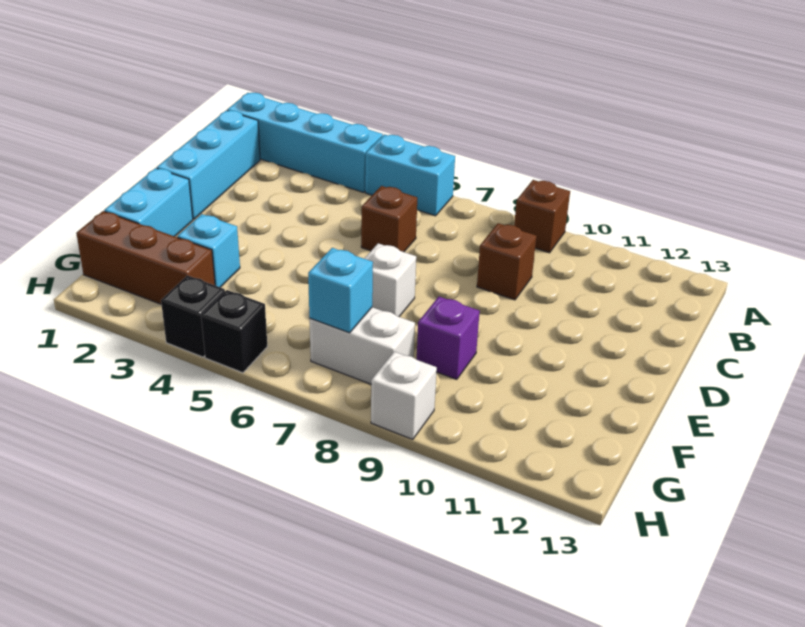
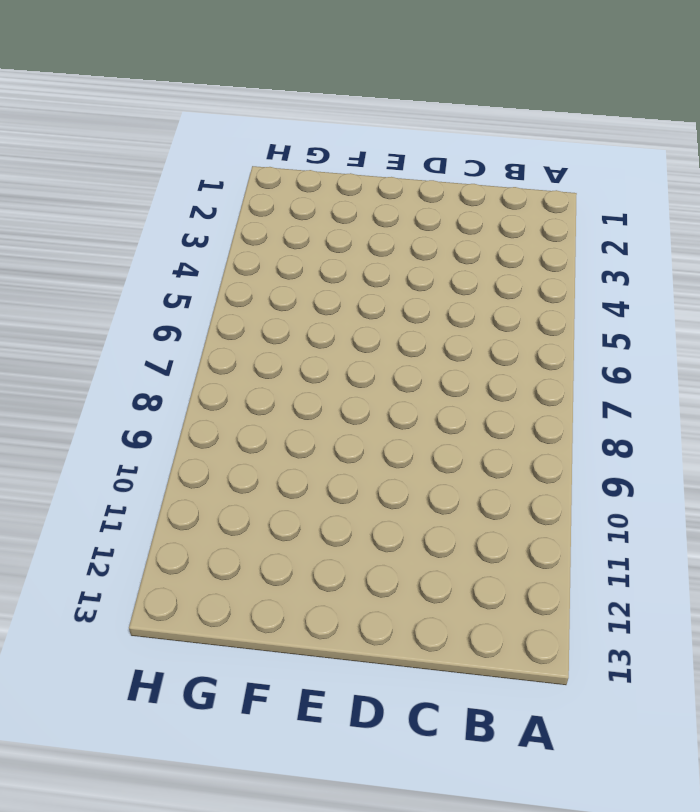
none -> cyan brick A1:A4 level 1
none -> cyan brick A5:A6 level 1
none -> brown brick A9 level 1

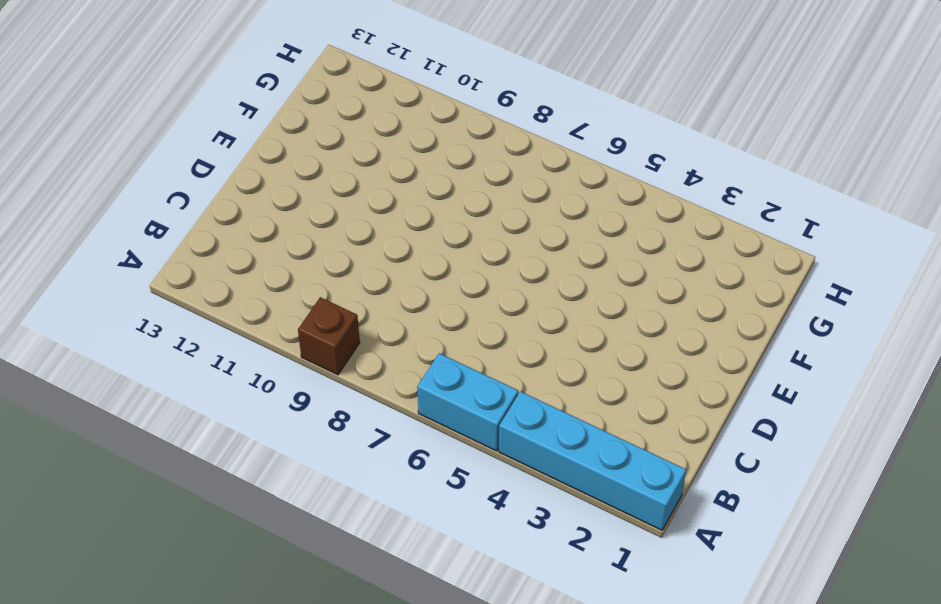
none -> cyan brick B1:D1 level 1
none -> brown brick C6 level 1
none -> brown brick C9 level 1

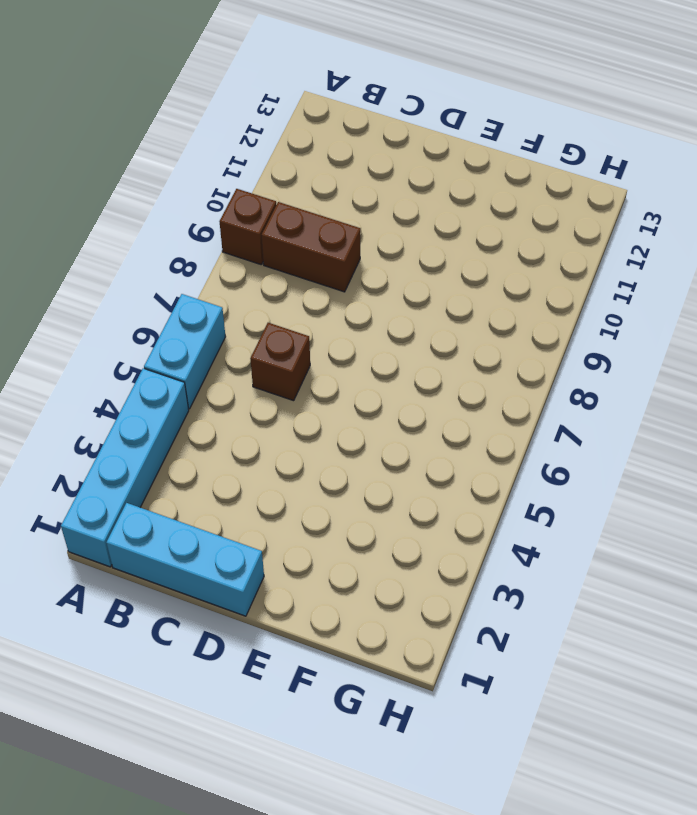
brown brick B9:C9 level 1 -> brown brick C9 level 1
none -> cyan brick E1:F1 level 1
none -> white brick E7 level 1
none -> cyan brick F3 level 1

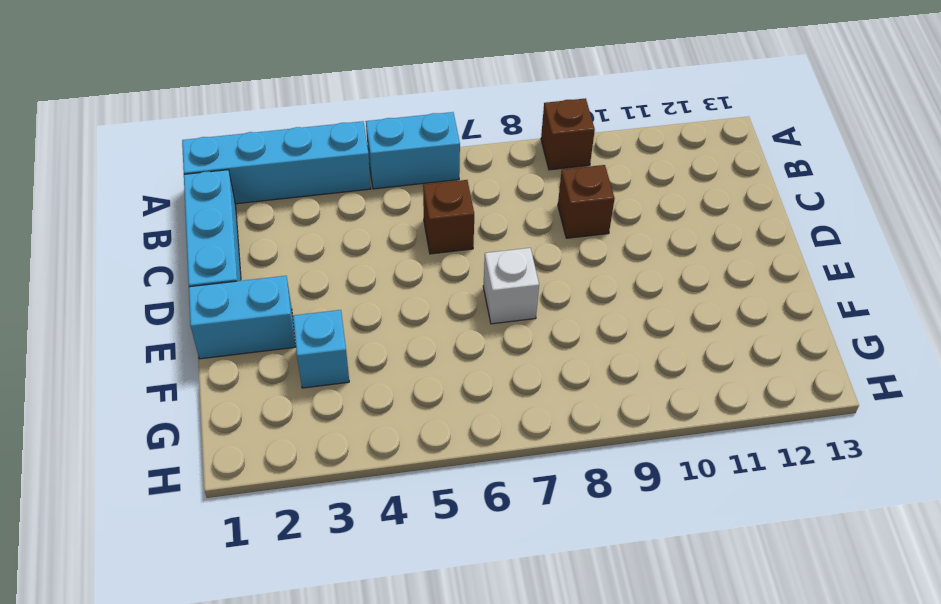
cyan brick E1:E2 level 1 -> cyan brick E1:F1 level 1
none -> purple brick F9 level 1
none -> brown brick G1:G3 level 1
none -> white brick G7:G8 level 1

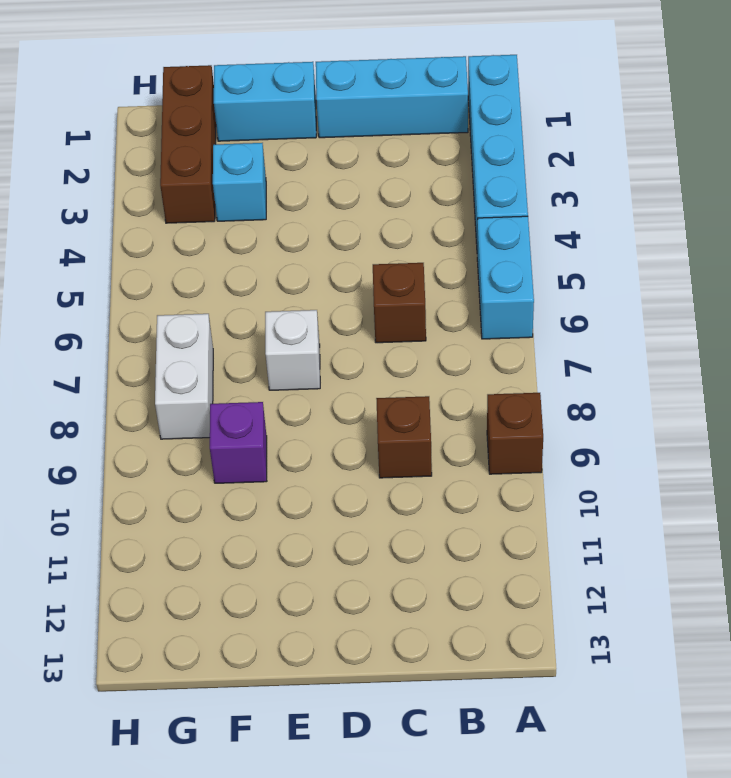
none -> black brick H4 level 1
none -> black brick H5 level 1
none -> white brick H9 level 1

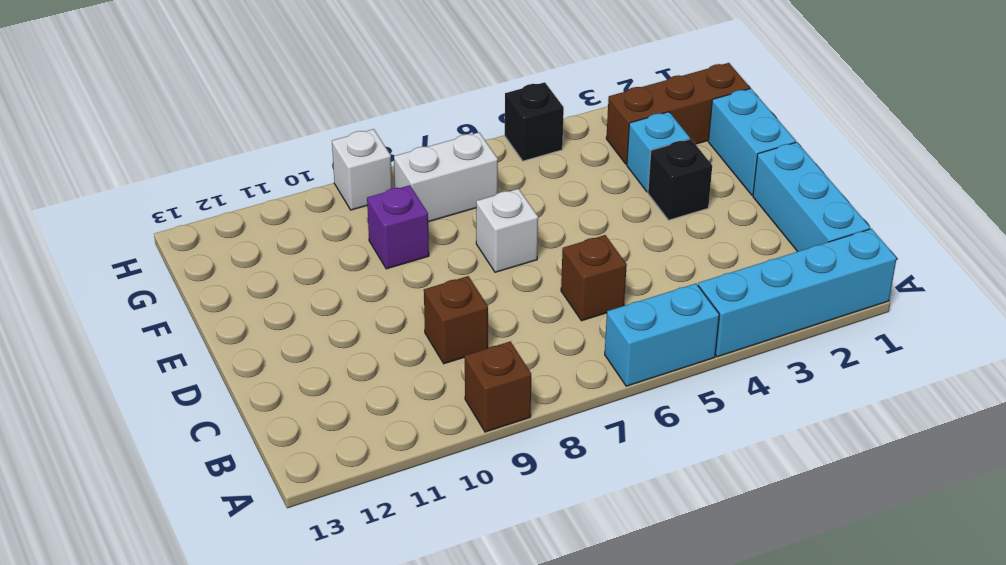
black brick E3 level 1 -> black brick H4 level 1
none -> cyan brick G7 level 2

